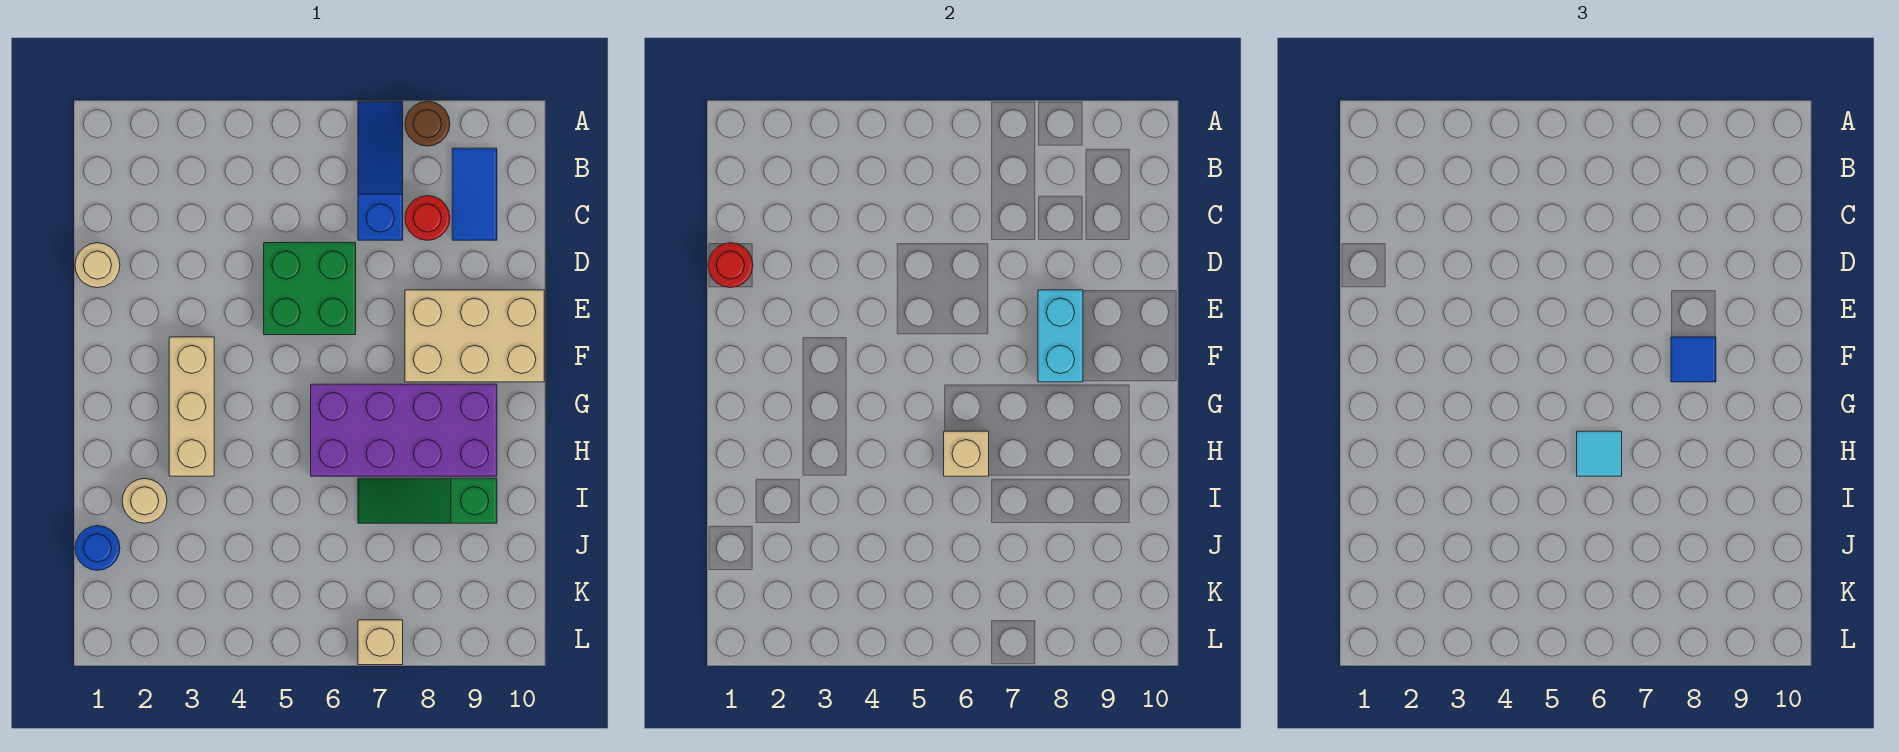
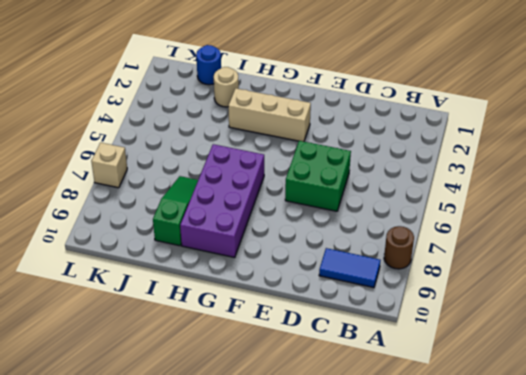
none -> blue slope A7:C7 level 1 top C
none -> red round brick C8 level 1
none -> tan round brick D1 level 1

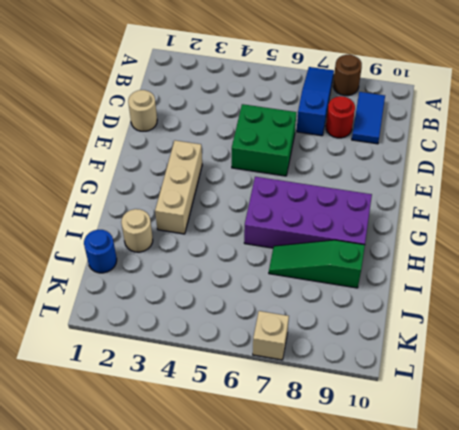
none -> tan brick E8:F10 level 1
none -> red round brick D1 level 2
none -> cyan brick E8:F8 level 2

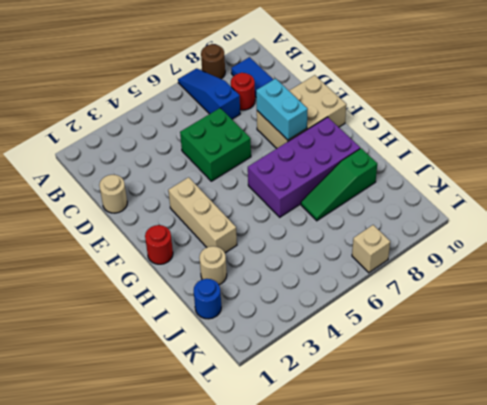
red round brick G1 level 1 -> red round brick D1 level 2
none -> tan brick H6 level 2
none -> blue tile F8 level 3
none -> cyan tile H6 level 3

